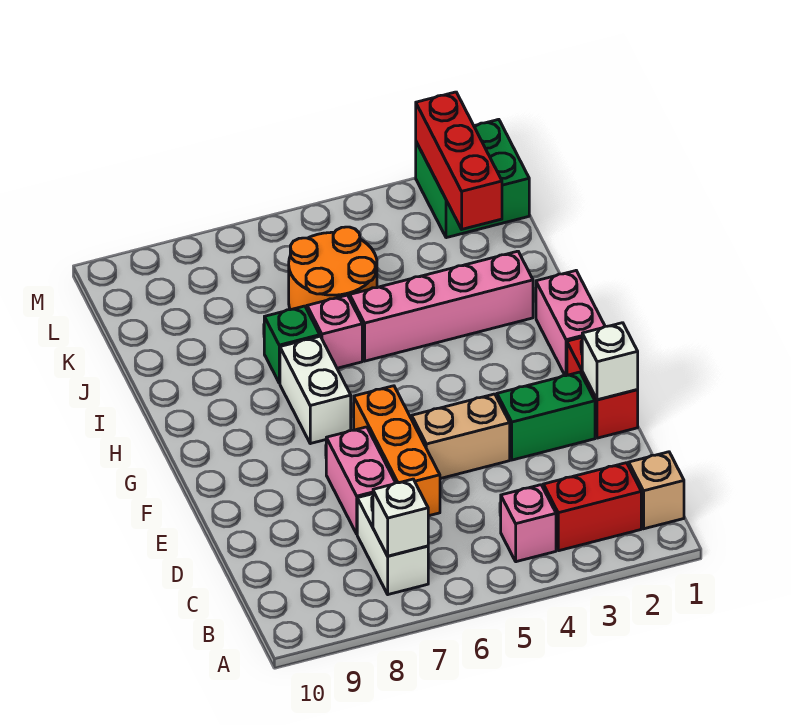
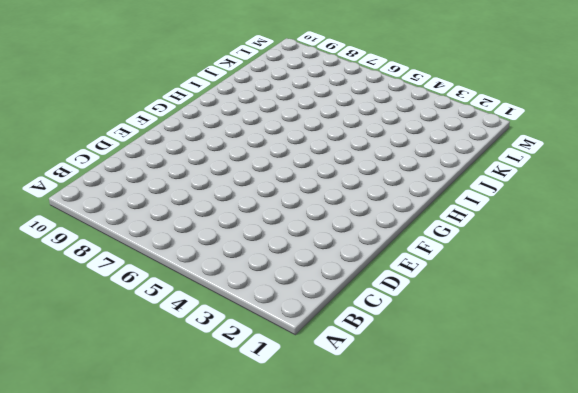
none -> tan brick B1 level 1
none -> red brick B2:B3 level 1
none -> pink brick B4 level 1

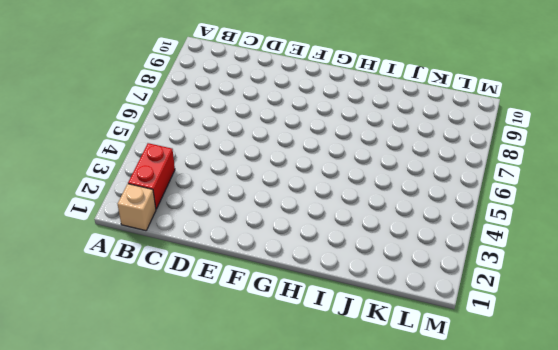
none -> pink brick B4 level 1
none -> white brick B7:C7 level 1
none -> orange brick D6:F6 level 1

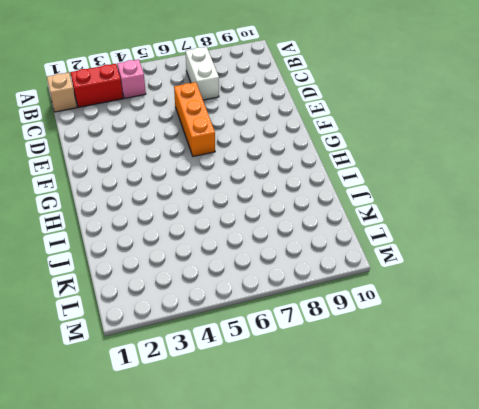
none -> pink brick D7:E7 level 1
none -> red brick E1:F1 level 1
none -> green brick E2:E3 level 1

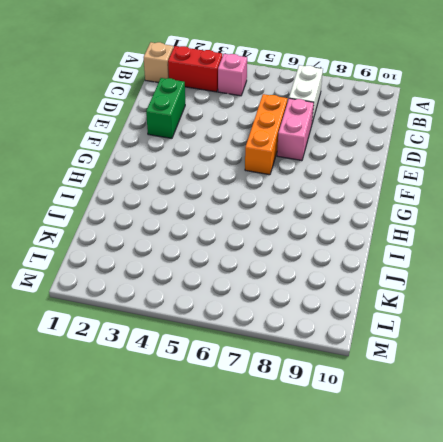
green brick D2:E2 level 1 -> green brick E2:E3 level 1
none -> red brick E1:F1 level 1
none -> tan brick E4:E5 level 1
none -> pink brick G1:H1 level 1

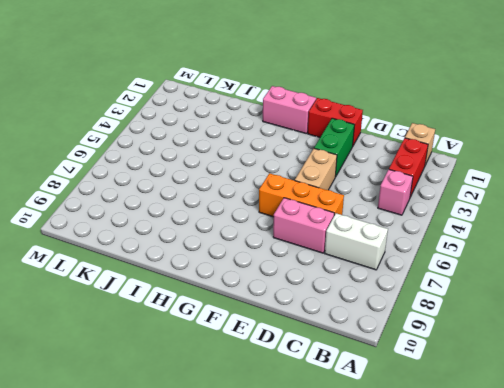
none -> white brick G7:H7 level 1
none -> pink brick I2:I5 level 1
none -> pink brick I6 level 1

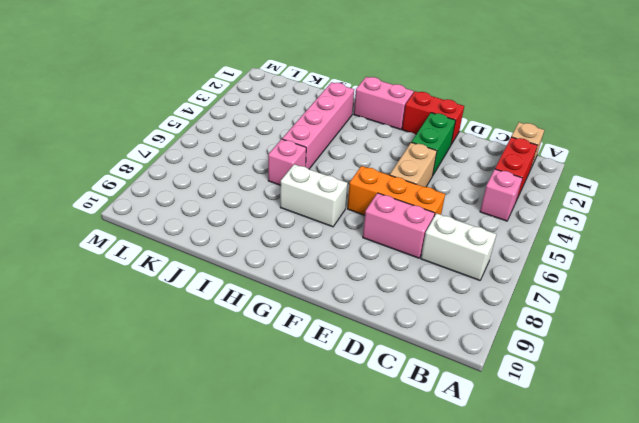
none -> green brick I7 level 1
none -> orange round brick J5:K6 level 1
none -> green brick L1:M2 level 1

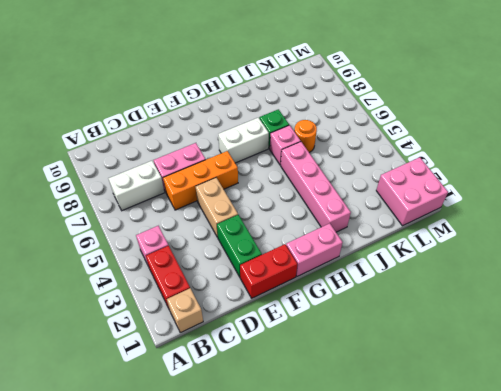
orange round brick J6 level 1 -> orange round brick J5:K6 level 1
pink brick L1:M2 level 1 -> green brick L1:M2 level 1
none -> white brick B7 level 2
none -> white brick E1 level 2
none -> red brick K2:M2 level 2

